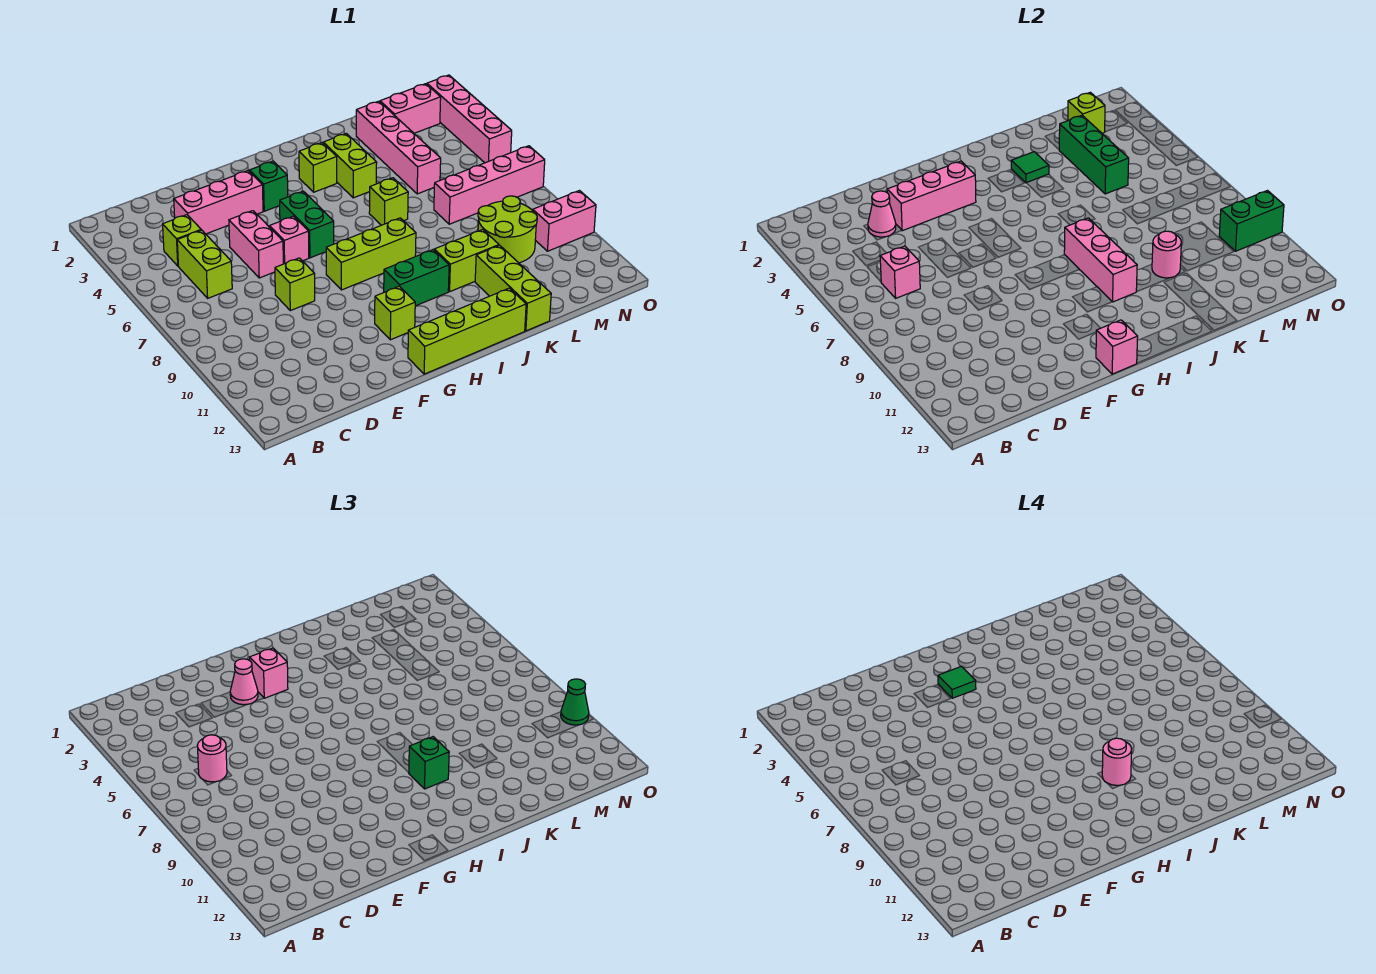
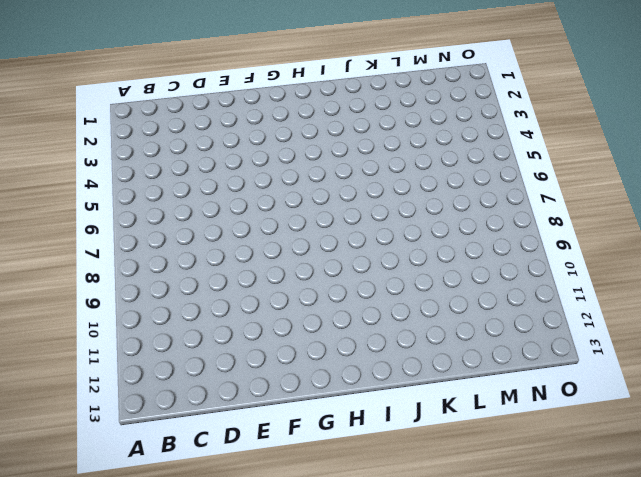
none -> lime brick C4 level 1
none -> lime brick C5:C6 level 1
none -> pink brick D3:F3 level 1
none -> pink brick E5:E6 level 1

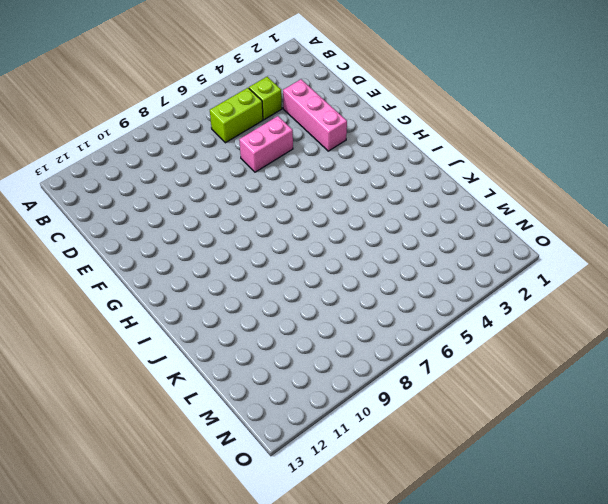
none -> lime brick E8 level 1
none -> pink brick F6 level 1
none -> green brick G3 level 1
none -> green brick G5:G6 level 1

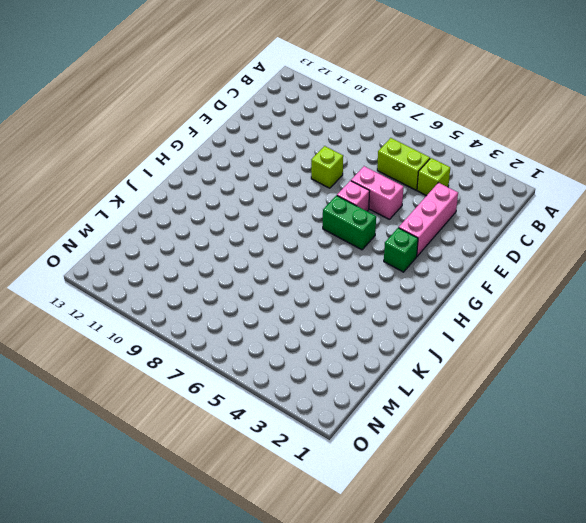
none -> lime brick G8:I8 level 1
none -> lime brick G11 level 1
none -> lime brick G13:J13 level 1
none -> green brick H10:I10 level 1

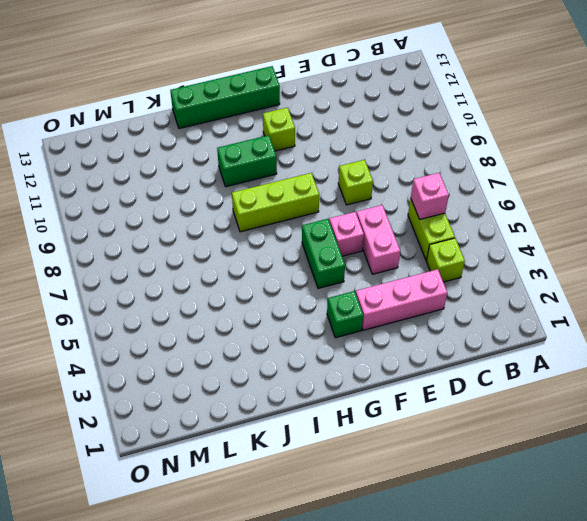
green brick G13:J13 level 1 -> lime brick G13:J13 level 1
none -> lime brick I3 level 1
none -> lime brick J3:J4 level 1
none -> lime brick J6 level 1
none -> lime brick J10:K10 level 1

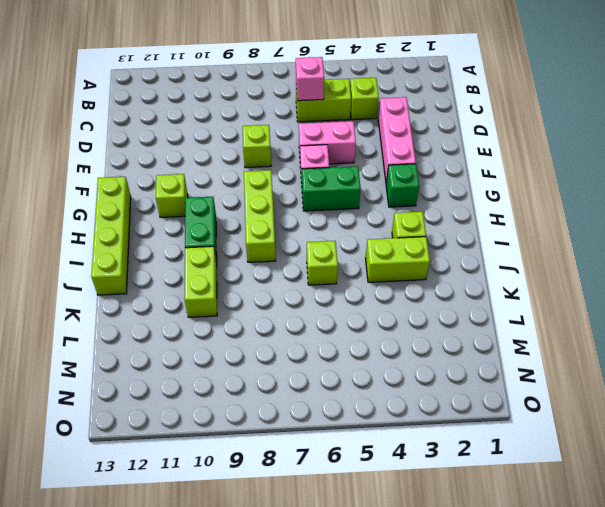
none -> lime brick K11:K13 level 1
none -> pink brick L2:L5 level 1
none -> pink brick L7:O7 level 1
none -> lime round brick L9:M10 level 1

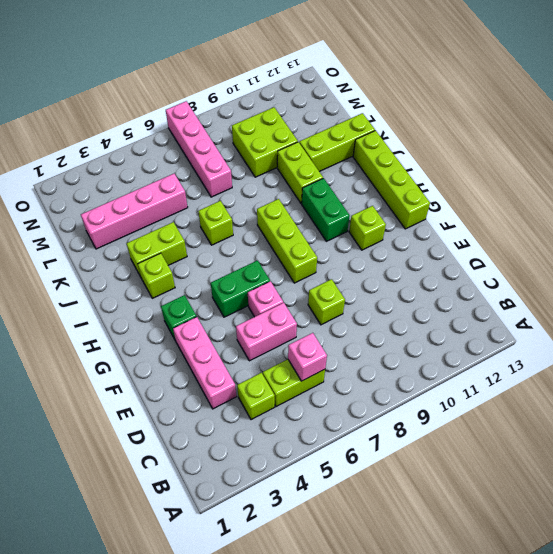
lime brick L9:M10 level 1 -> lime round brick L9:M10 level 1
none -> pink brick M2:N2 level 1
none -> pink brick N10:O10 level 1
none -> pink brick O2:O5 level 1
none -> pink cone D3 level 2

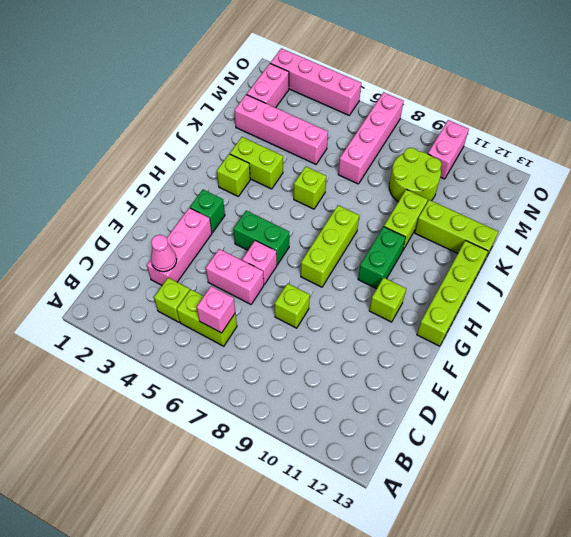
none -> pink brick E3:G3 level 2
none -> pink brick G13 level 2
none -> pink brick I8:I10 level 2
none -> green tile J3 level 2

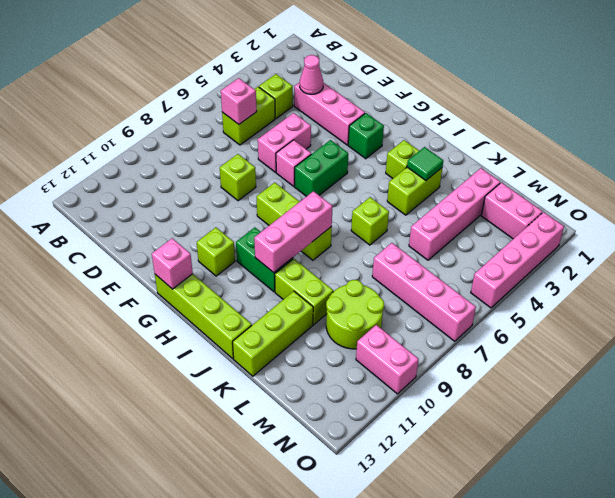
none -> pink brick E3:G3 level 2
none -> pink round brick K10 level 2
none -> green brick L3:L5 level 2
none -> lime brick M2 level 2

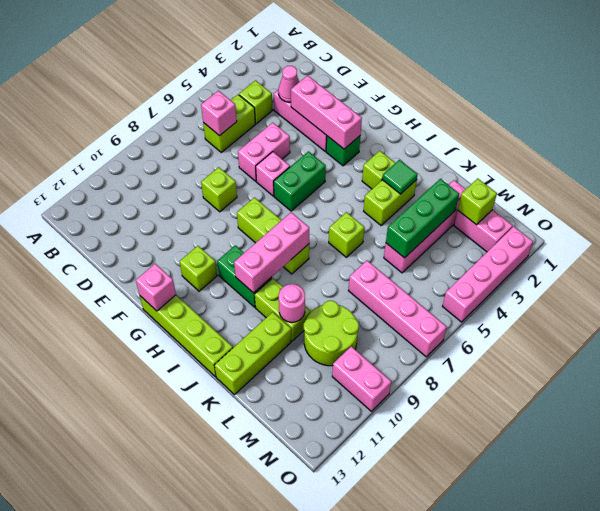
none -> green brick N10:O10 level 2
none -> pink round brick C6 level 3
none -> pink cone F3 level 3
none -> pink brick G3 level 3

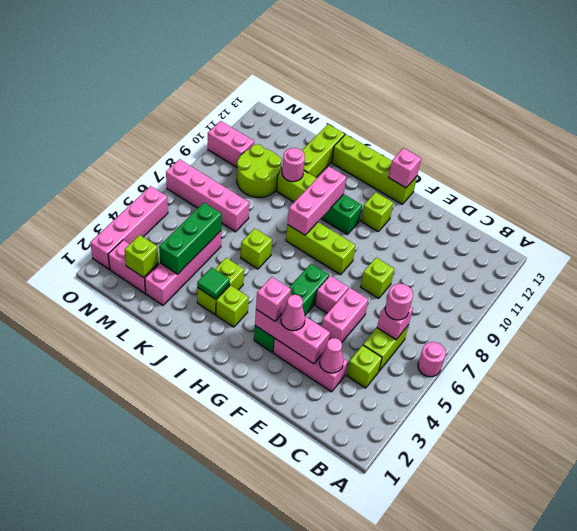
pink round brick A6 level 1 -> pink round brick I10 level 4
none -> green brick N10:O10 level 2
none -> green brick I10 level 3
none -> green cone O10 level 3
none -> green tile G3 level 4

